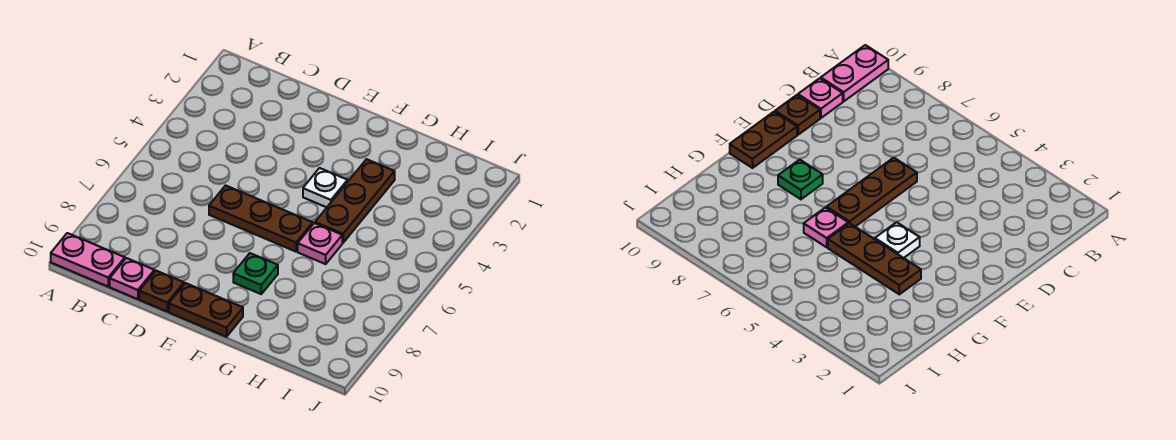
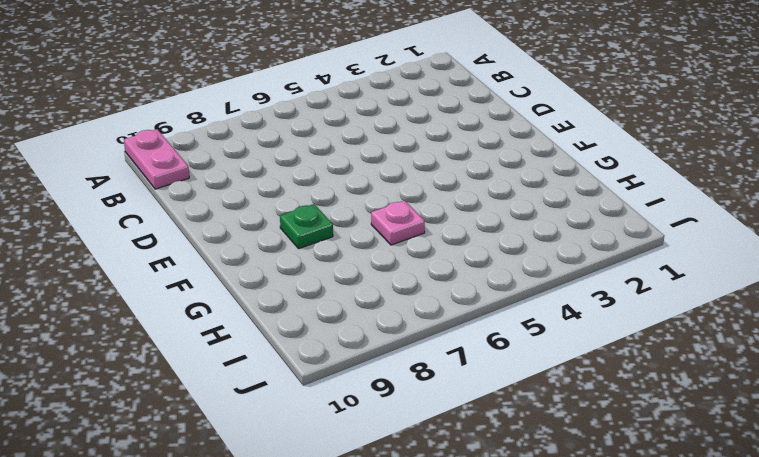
none -> pink plate C10 level 1
none -> brown plate D6:F6 level 1

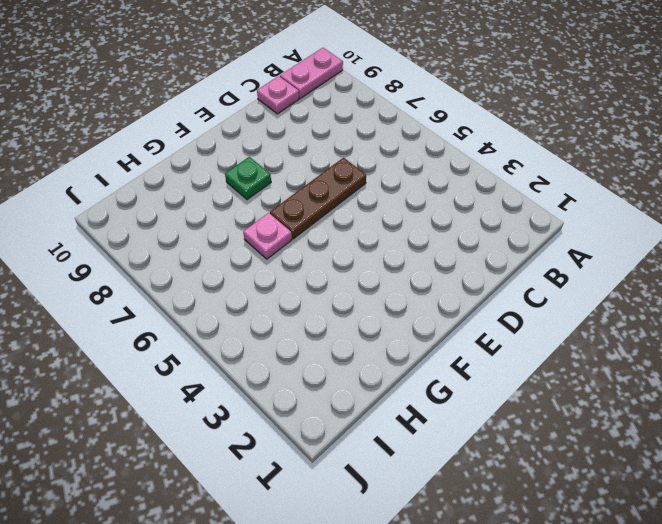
none -> brown plate D10 level 1
none -> brown plate E10:F10 level 1

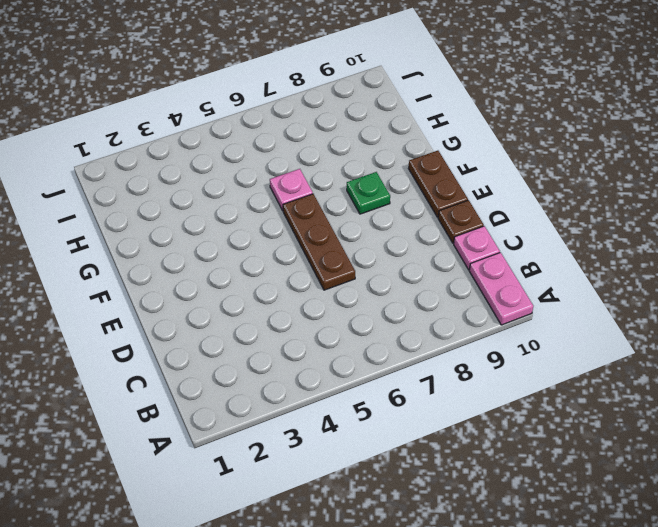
none -> white plate F4 level 1
none -> brown plate G3:G5 level 1

